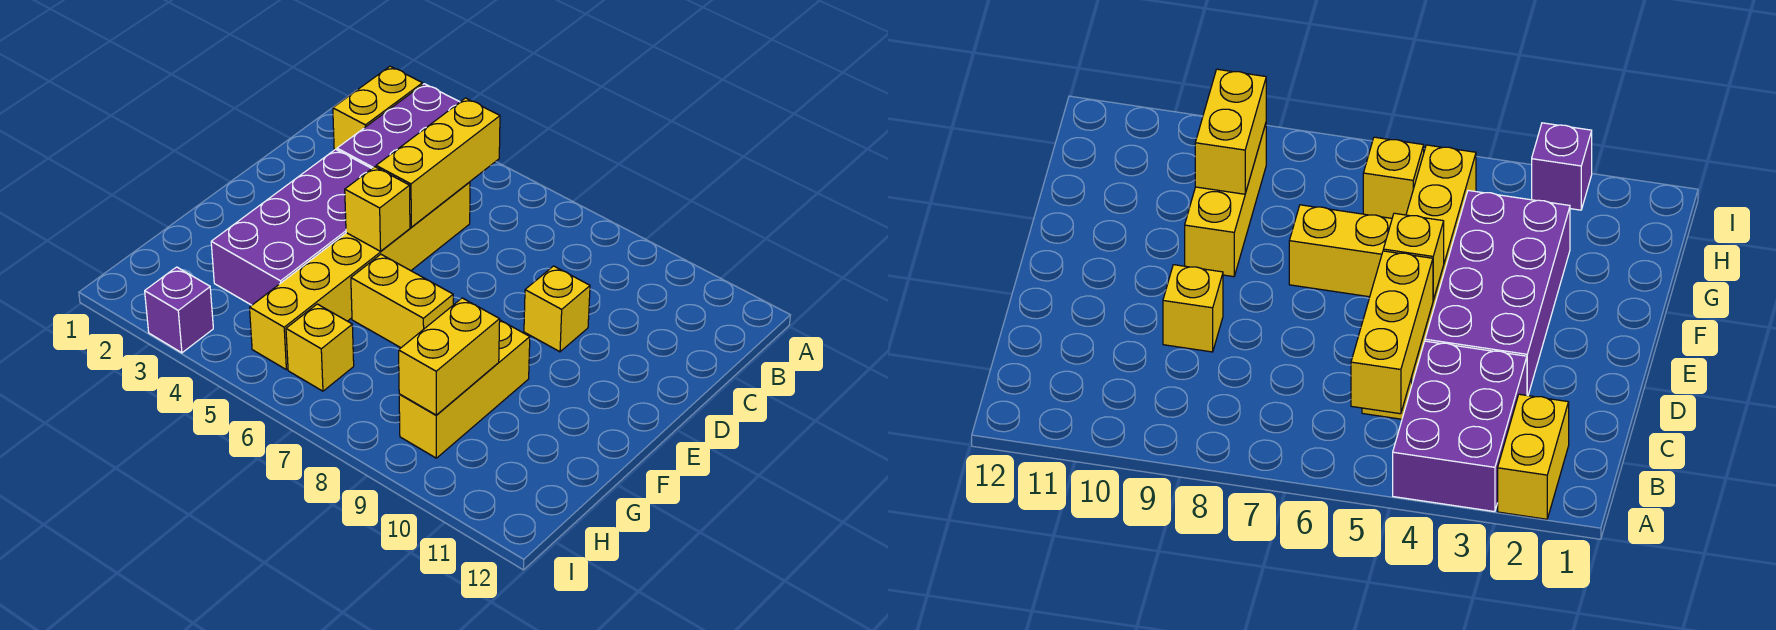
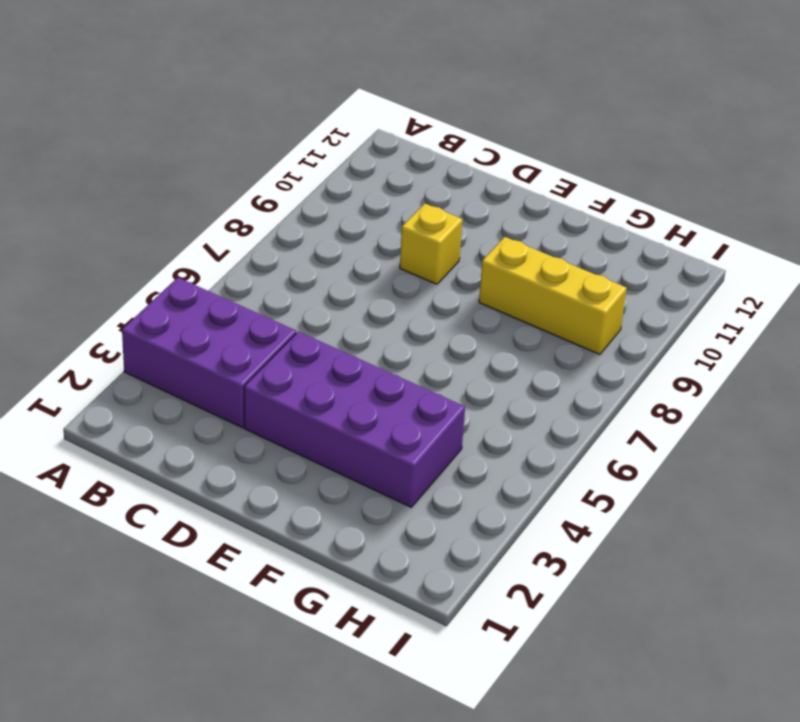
none -> yellow brick A2:B2 level 1
none -> yellow brick C5:H5 level 1
none -> yellow brick F6:F7 level 1

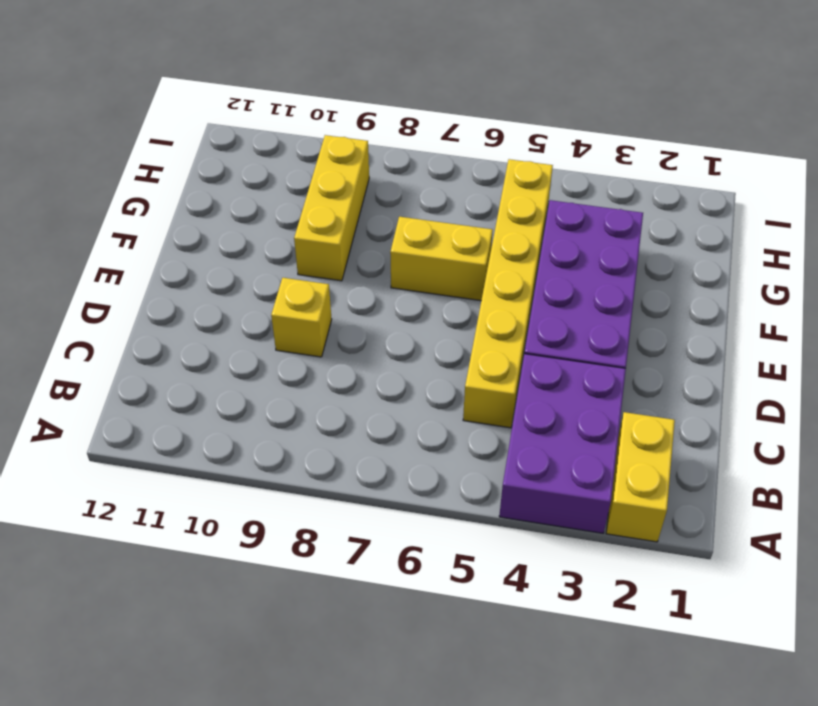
none -> yellow brick H6 level 1
none -> purple brick I3 level 1
none -> yellow brick B5:D5 level 2

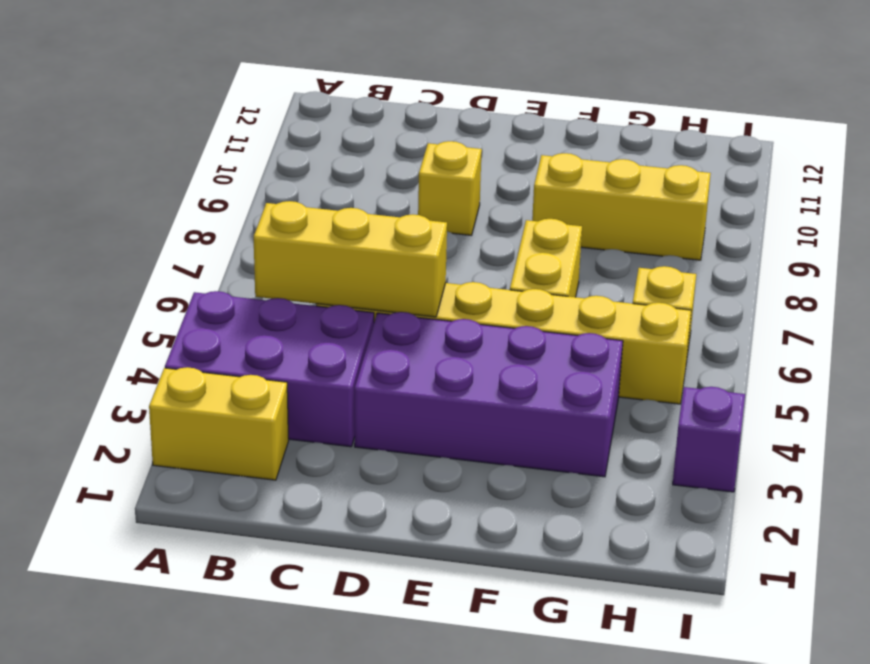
none -> yellow brick E5 level 2
none -> yellow brick G9:H9 level 2

